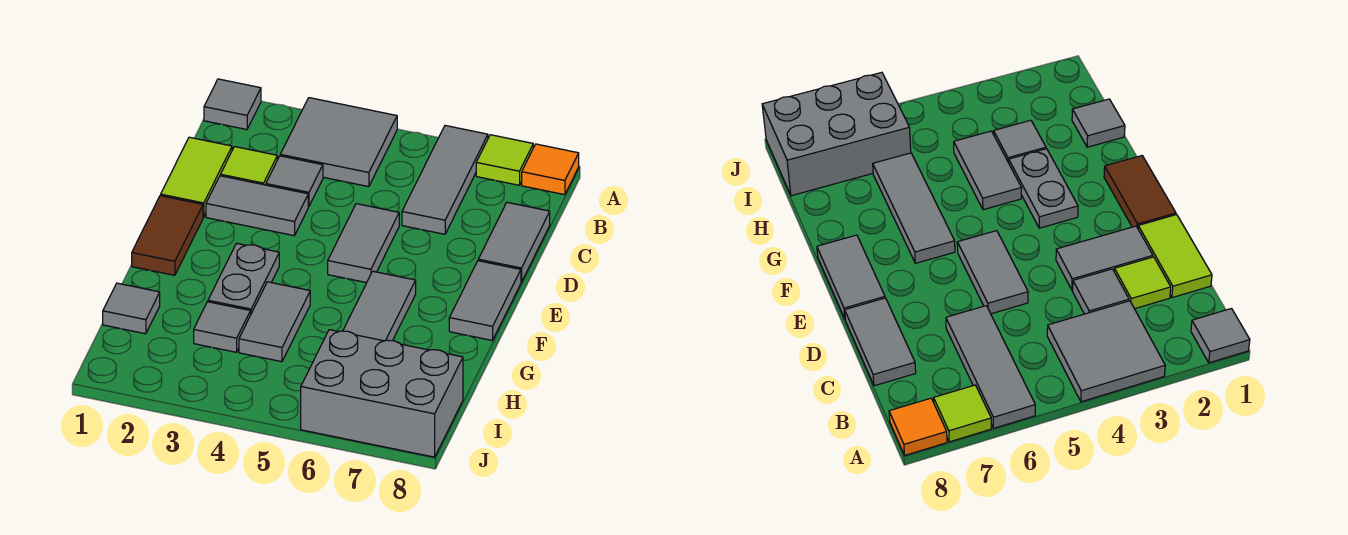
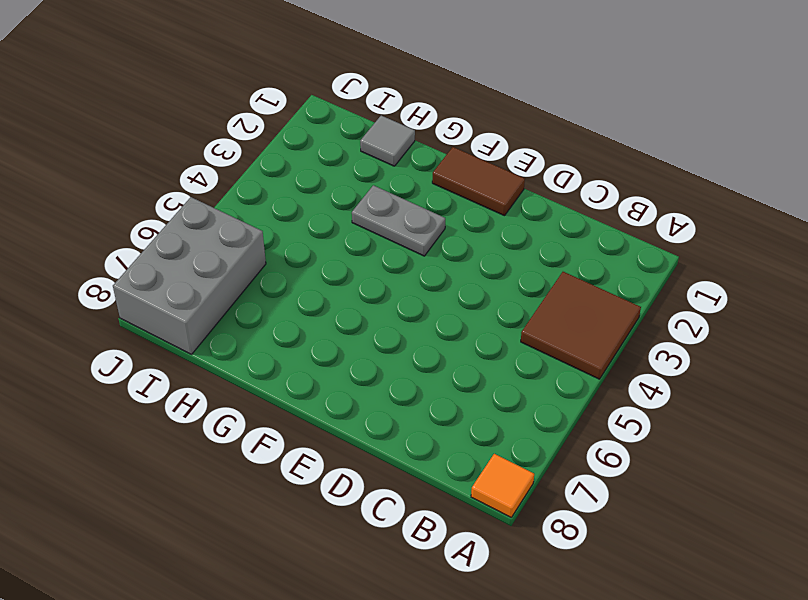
brown tile A3:B4 level 1 -> grey tile A3:B4 level 1
none -> grey tile A1 level 1
none -> grey tile A6:C6 level 1
none -> lime tile A7 level 1

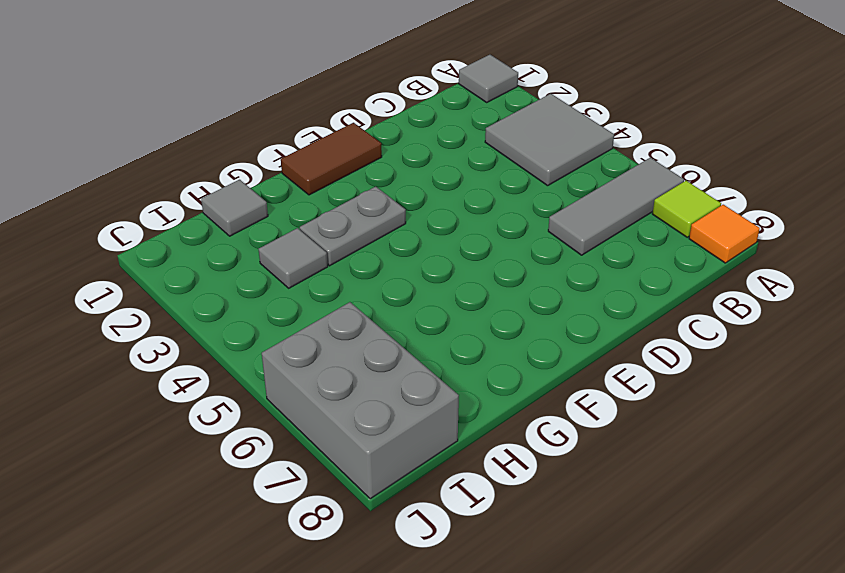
none -> lime tile C1:D1 level 1
none -> lime tile C2 level 1
none -> grey tile C3 level 1

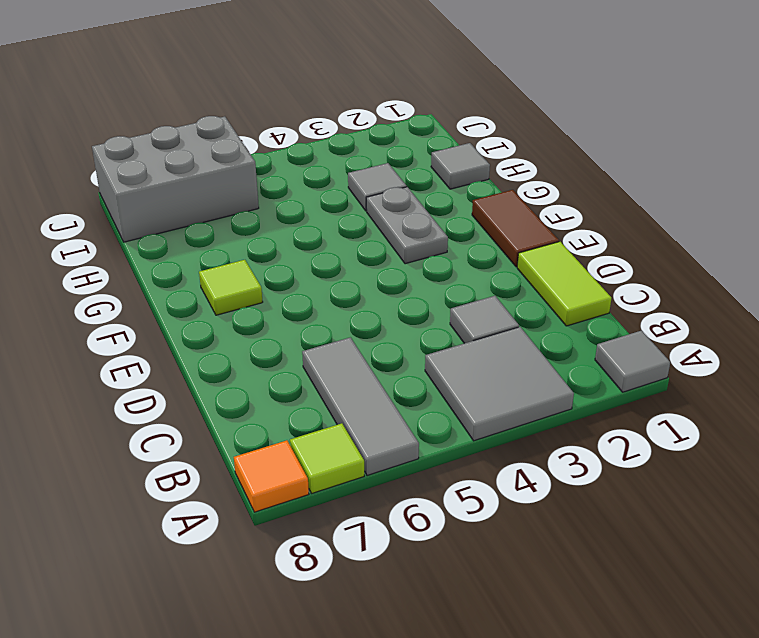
lime tile F7 level 1 -> lime tile C2 level 1
none -> grey tile C8:D8 level 1
none -> grey tile D2:D3 level 1
none -> grey tile D5:E5 level 1

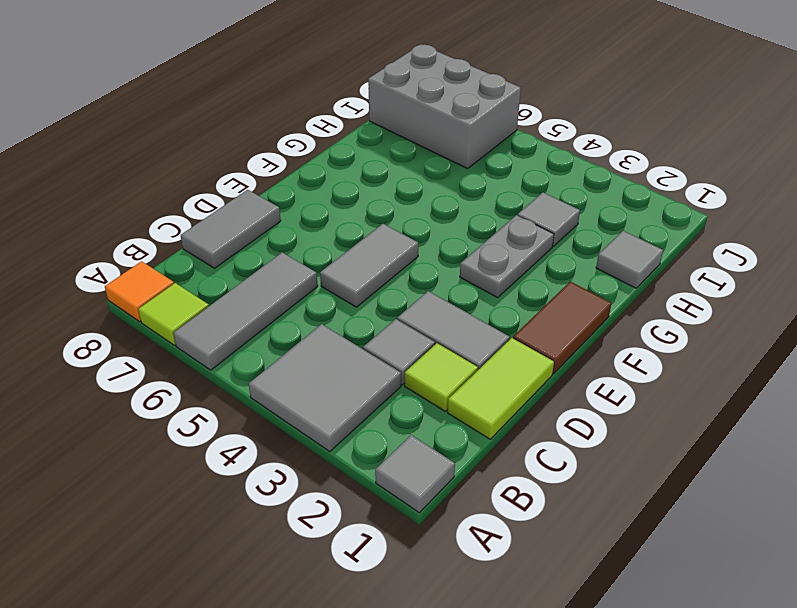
none -> grey tile E8:F8 level 1
none -> grey tile F6:H6 level 1
none -> grey tile G4:H4 level 1

